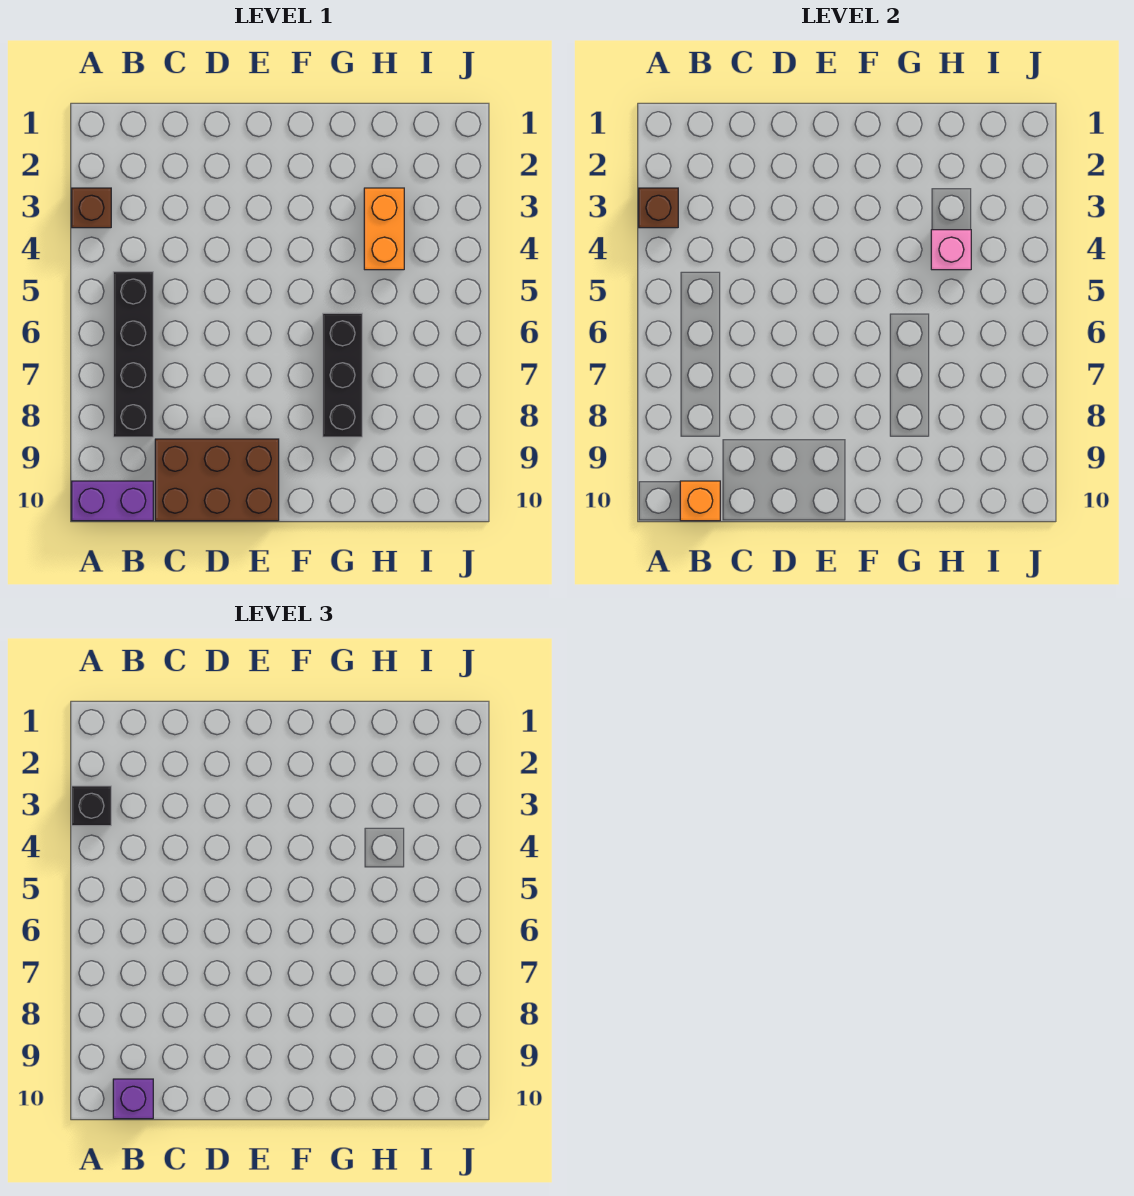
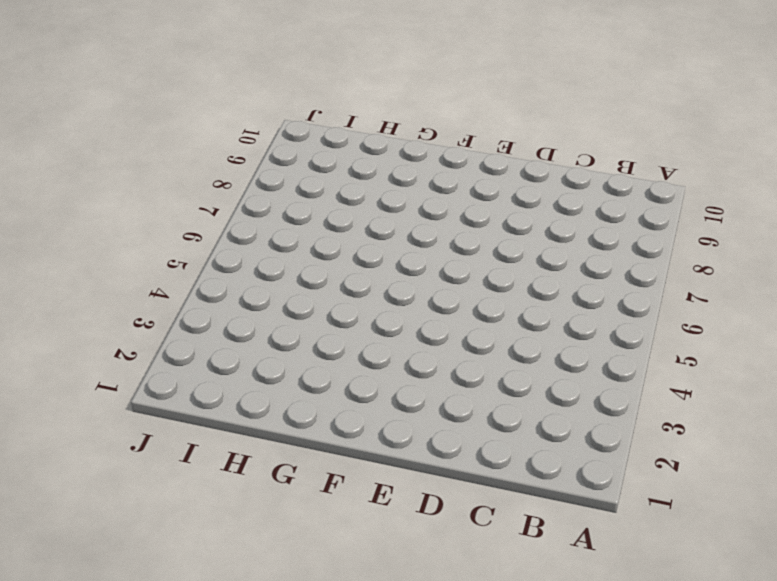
none -> brown brick A3 level 1
none -> purple brick A10:B10 level 1

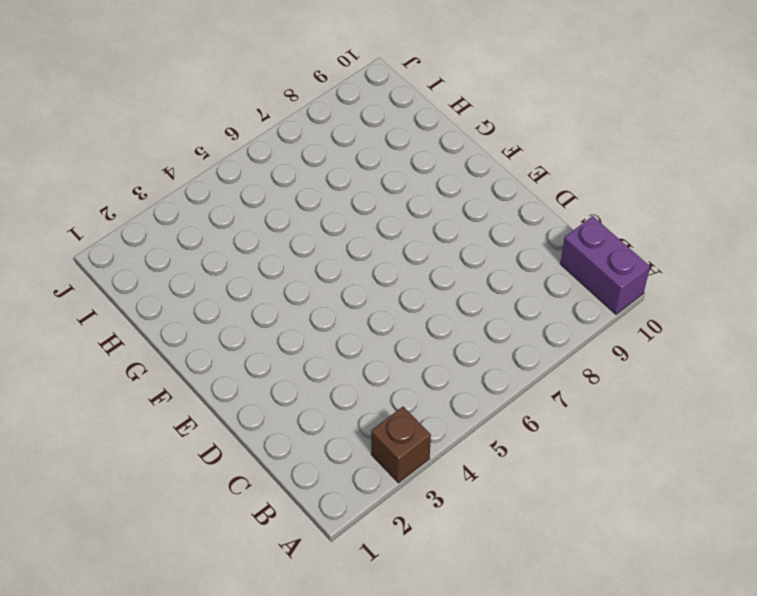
none -> black brick B5:B8 level 1
none -> brown brick C9:E10 level 1

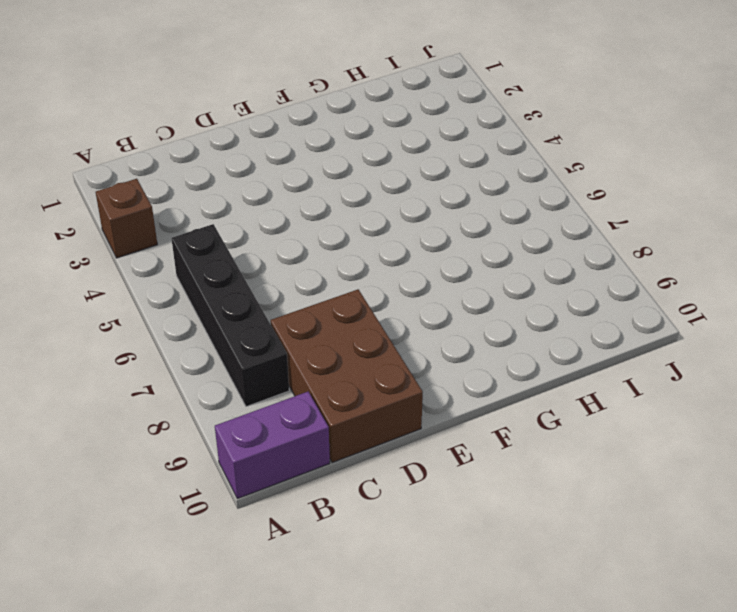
brown brick C8:D10 level 1 -> brown brick C9:E10 level 1
none -> black brick G6:G8 level 1
none -> orange brick H3:H4 level 1

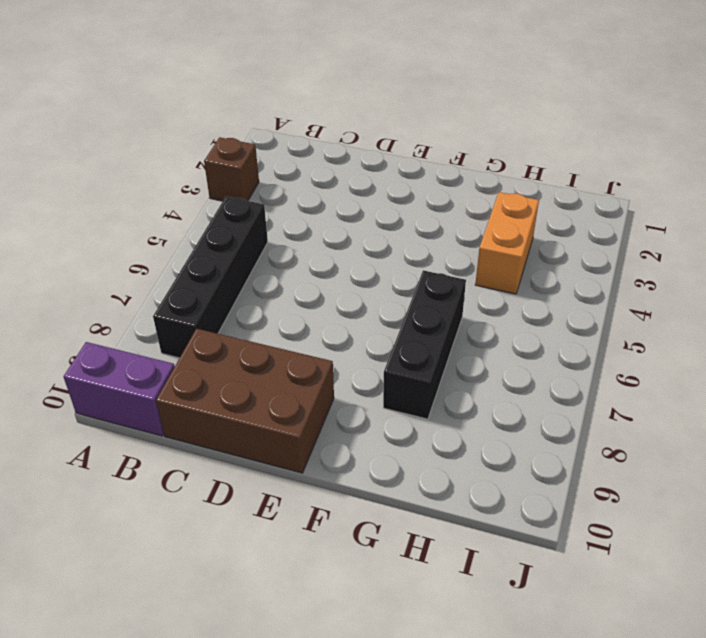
none -> brown brick A3 level 2
none -> orange brick B10 level 2

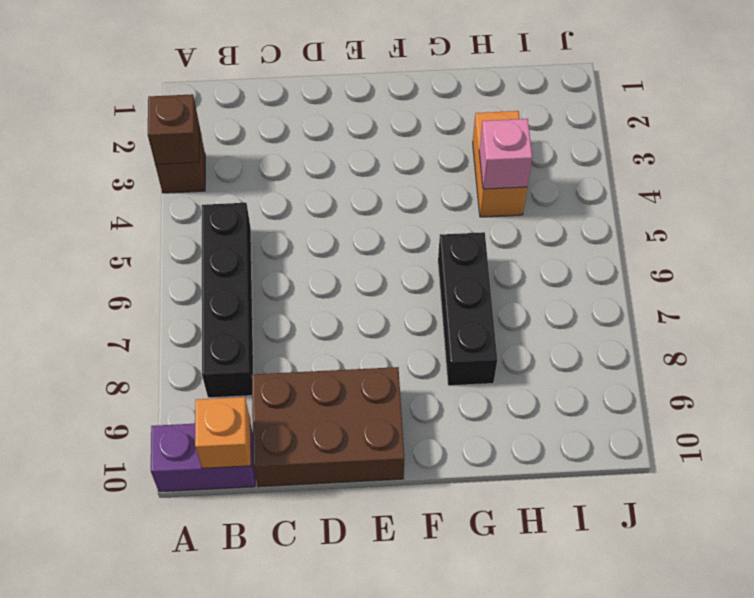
none -> black brick A3 level 3
none -> purple brick B10 level 3

